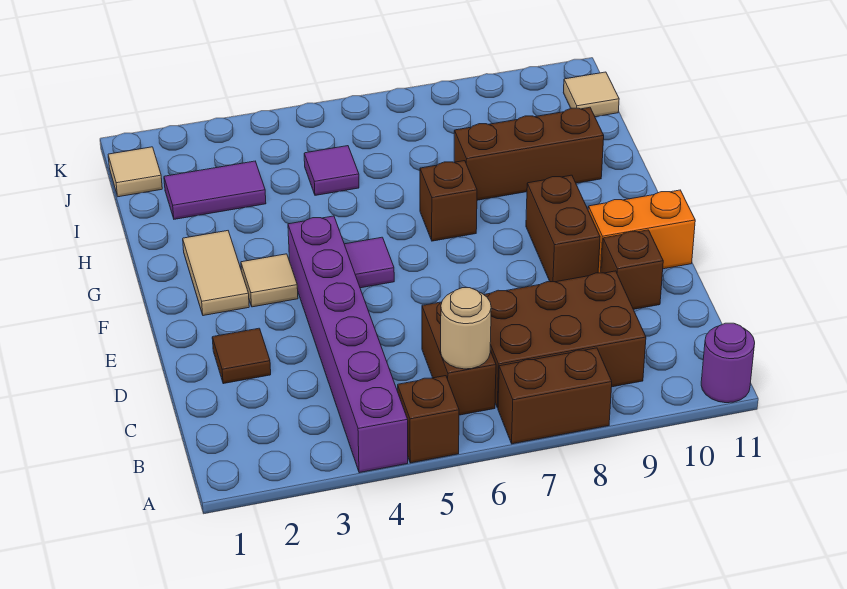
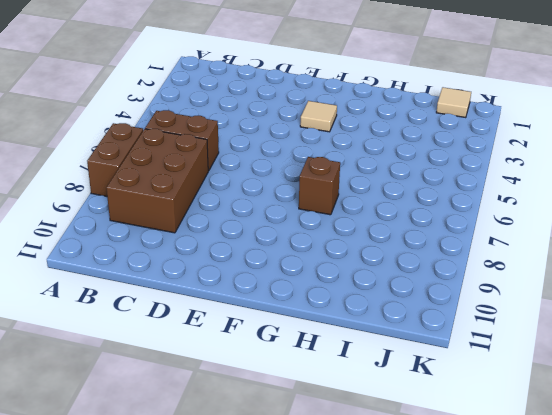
none -> purple brick A4:F4 level 1
none -> brown brick A5 level 1
none -> purple round brick A11 level 1

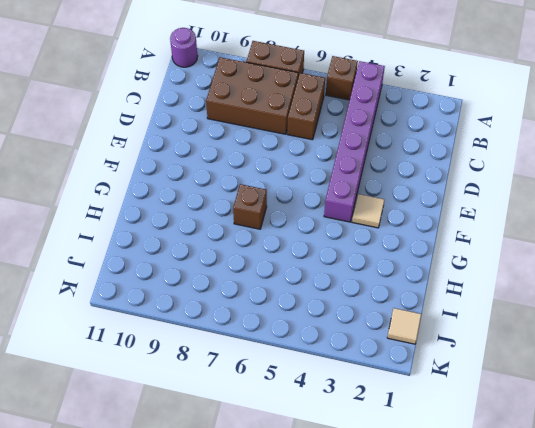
none -> brown tile D2 level 1
none -> brown brick D10 level 1
none -> brown brick E9:F9 level 1

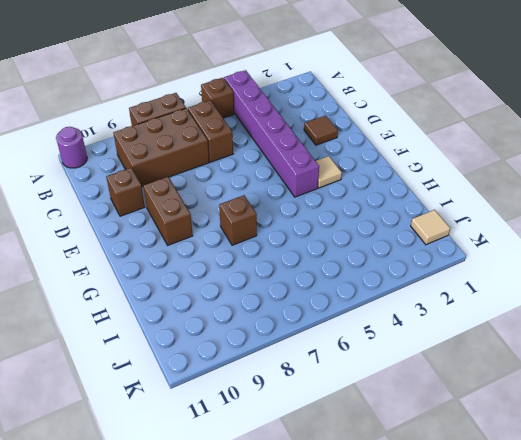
none -> orange brick E10:E11 level 1
none -> tan tile F2:G2 level 1
none -> purple tile F5 level 1

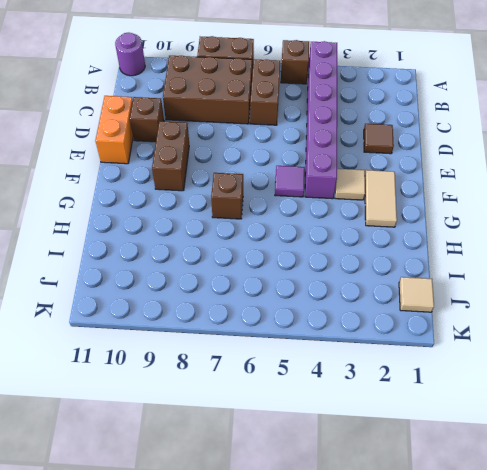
orange brick D11:E11 level 1 -> orange brick E10:E11 level 1
none -> brown brick H8:H10 level 1
none -> purple tile I2:I3 level 1
none -> purple tile I5 level 1

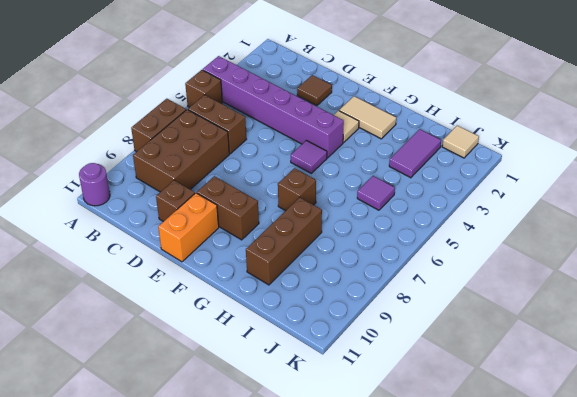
none -> tan tile J11 level 1
none -> tan round brick B6 level 2

